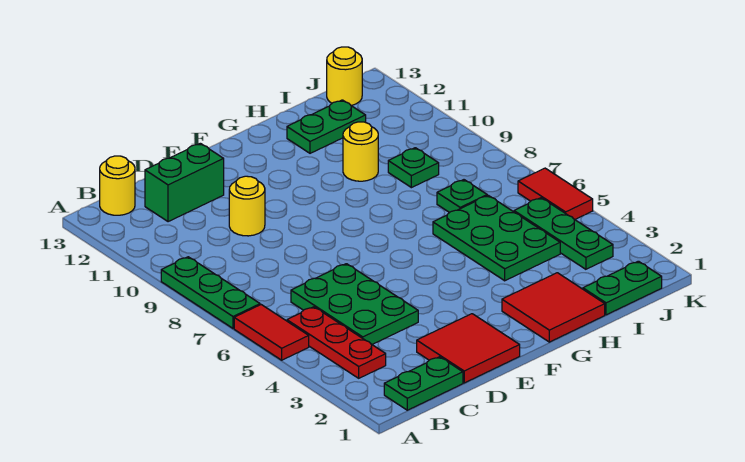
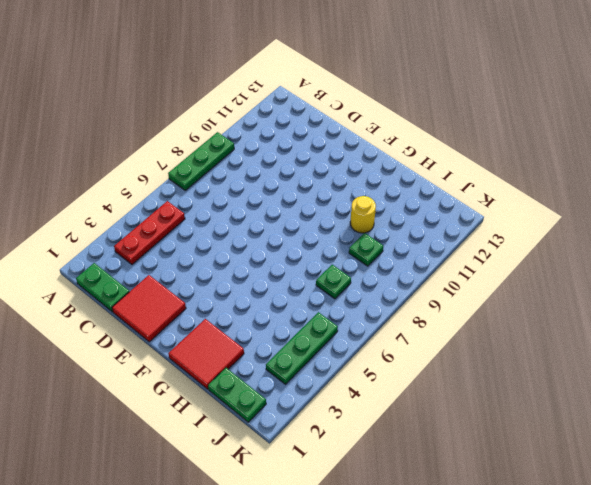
none -> red tile A5:A6 level 1
none -> yellow round brick B13 level 1
none -> green plate C4:D6 level 1

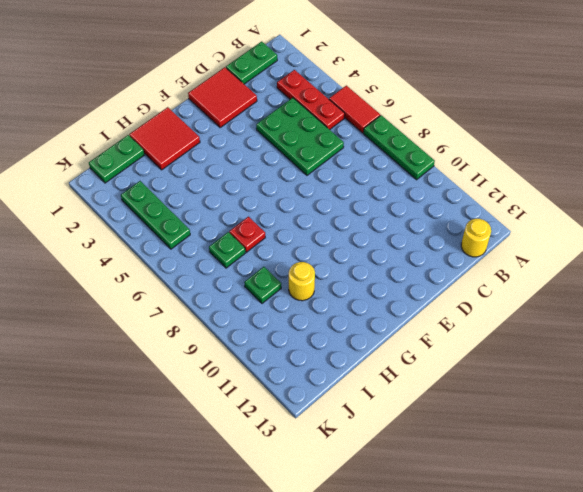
red plate H7 level 1 -> none
none -> green brick C12:D12 level 1
none -> yellow round brick D10 level 1
none -> green plate H4:I6 level 1

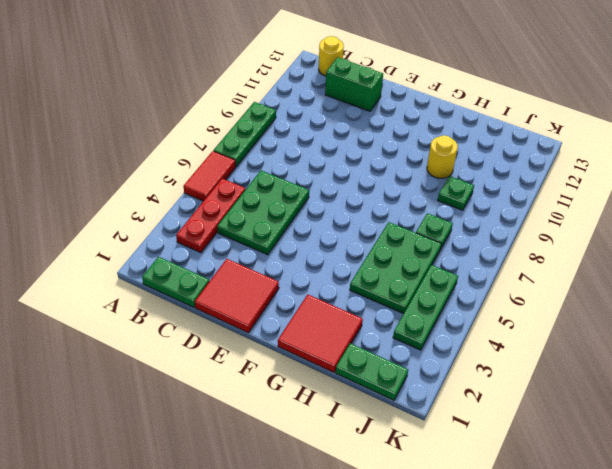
none -> yellow round brick D10 level 1
none -> green plate H12:I12 level 1
none -> yellow round brick J13 level 1

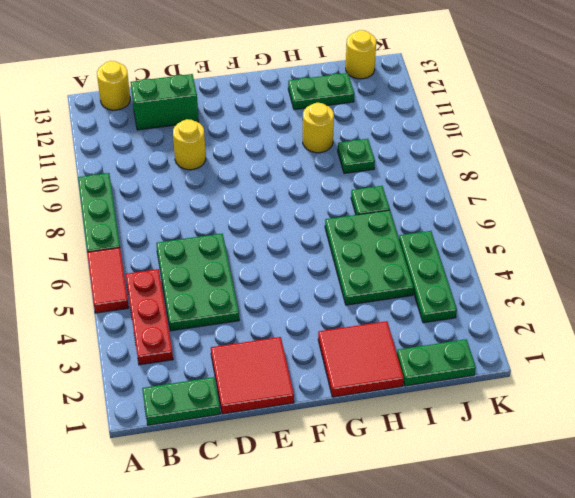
none -> red tile K5:K6 level 1

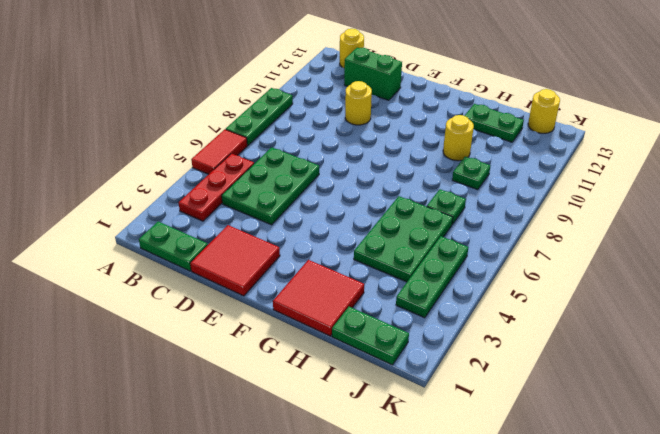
none -> red tile K5:K6 level 1

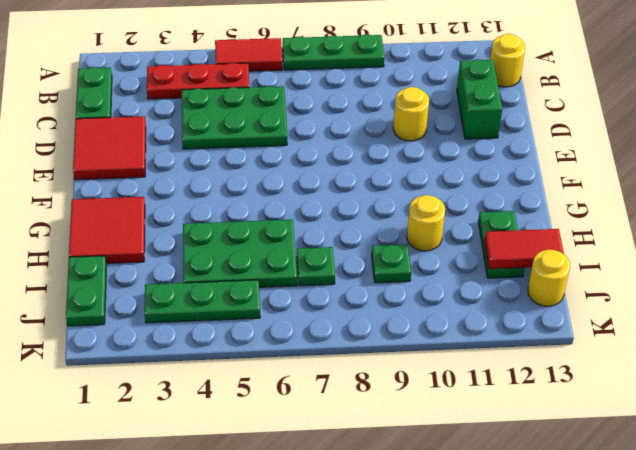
red tile I12:I13 level 2 -> red tile K5:K6 level 1

